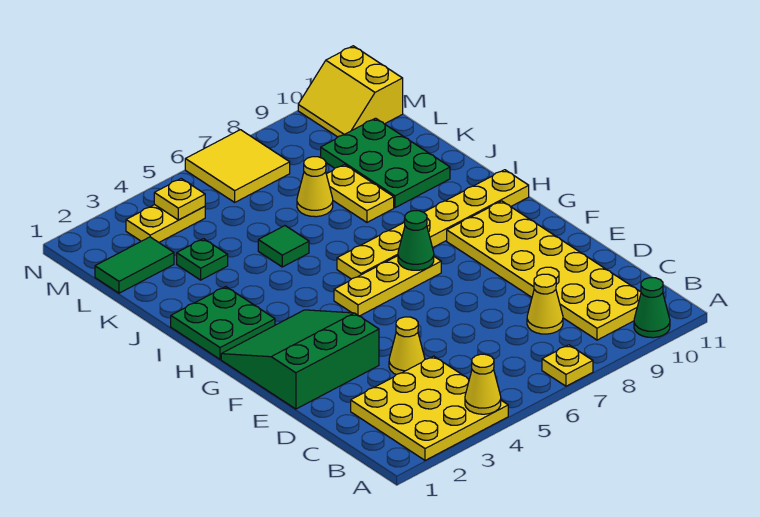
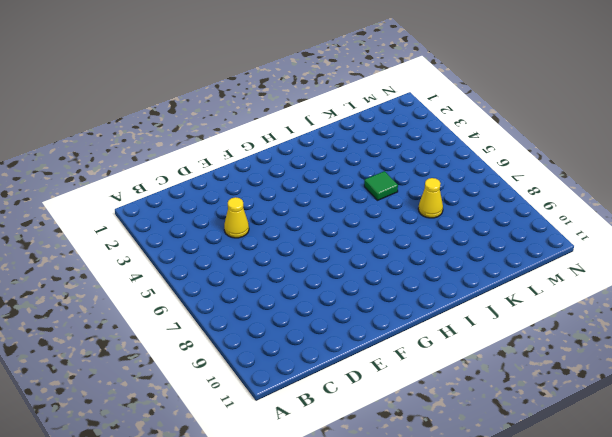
none -> yellow plate A2:C4 level 1
none -> yellow plate A7 level 1
none -> green cone A10 level 1

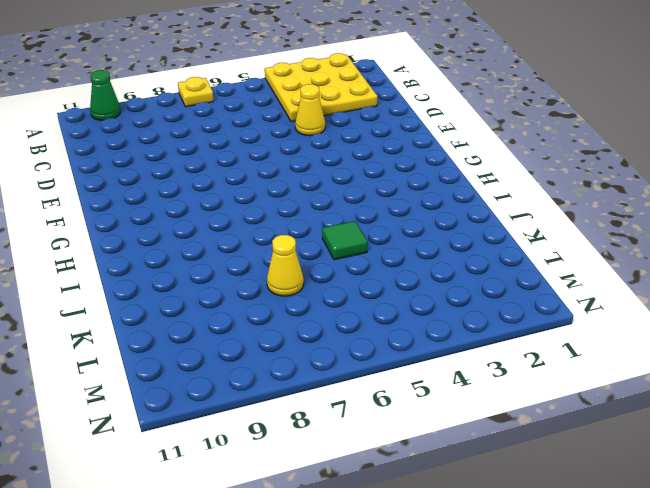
none -> yellow plate B9:G10 level 1
none -> yellow cone C8 level 1
none -> green slope E1:G3 level 1 top E

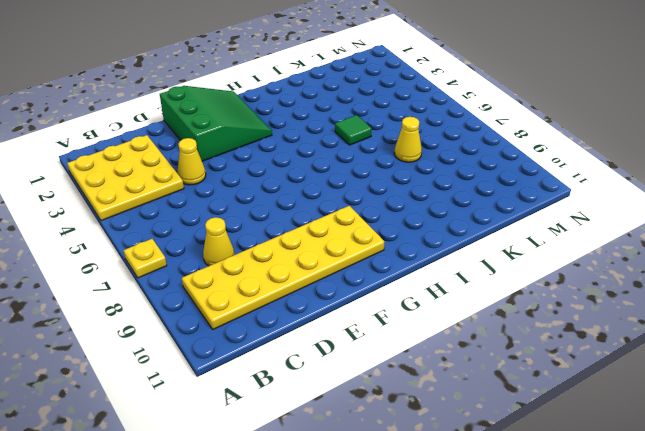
none -> green cone A10 level 1
none -> yellow plate G5:G7 level 1
none -> green plate H1:I2 level 1

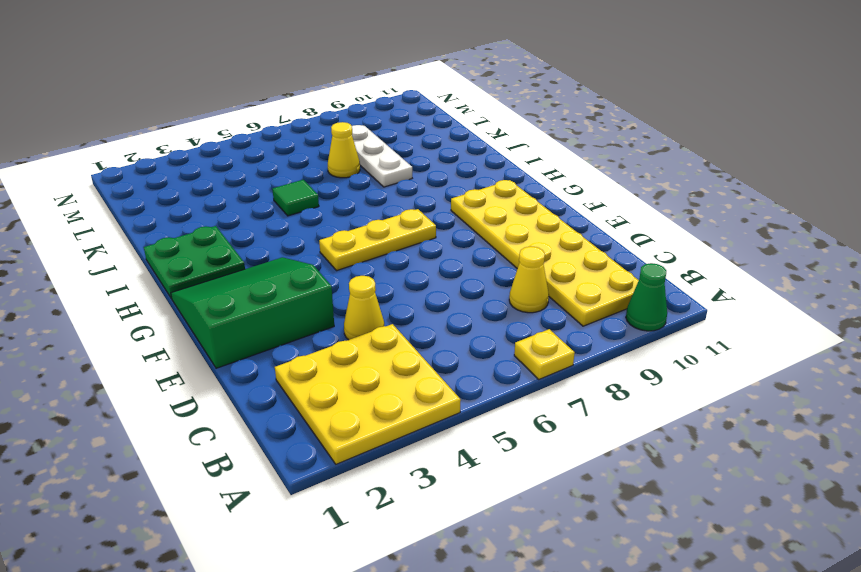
white plate J8:L8 level 1 -> yellow plate J8:K8 level 1
none -> yellow plate H6:H11 level 1
none -> green plate J9:L10 level 1
none -> green plate K3 level 1

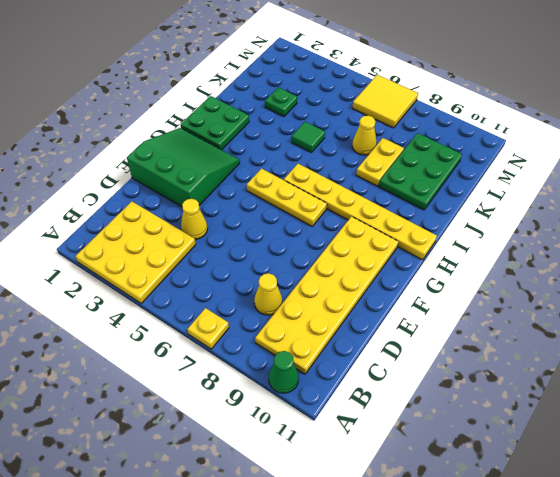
none -> green tile L1:L2 level 1
none -> yellow plate M3:M4 level 1
none -> yellow slope M10:N11 level 1 top 11

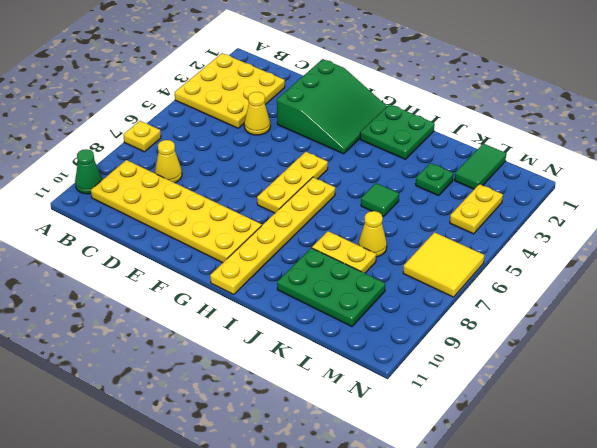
none -> yellow slope M10:N11 level 1 top 11
none -> yellow cone A4 level 2
none -> green cone G7 level 2

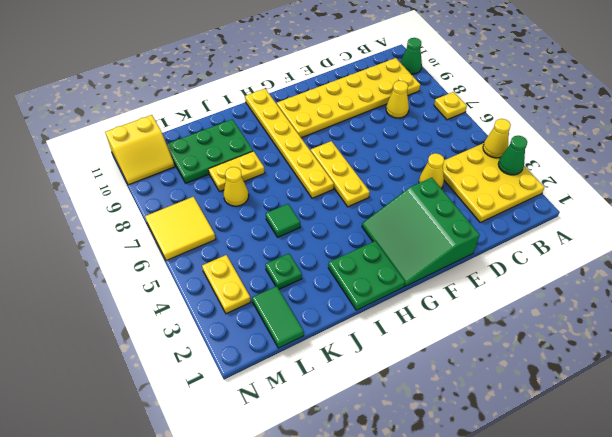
green cone A3 level 2 -> green cone G7 level 2
none -> yellow plate M4 level 2

